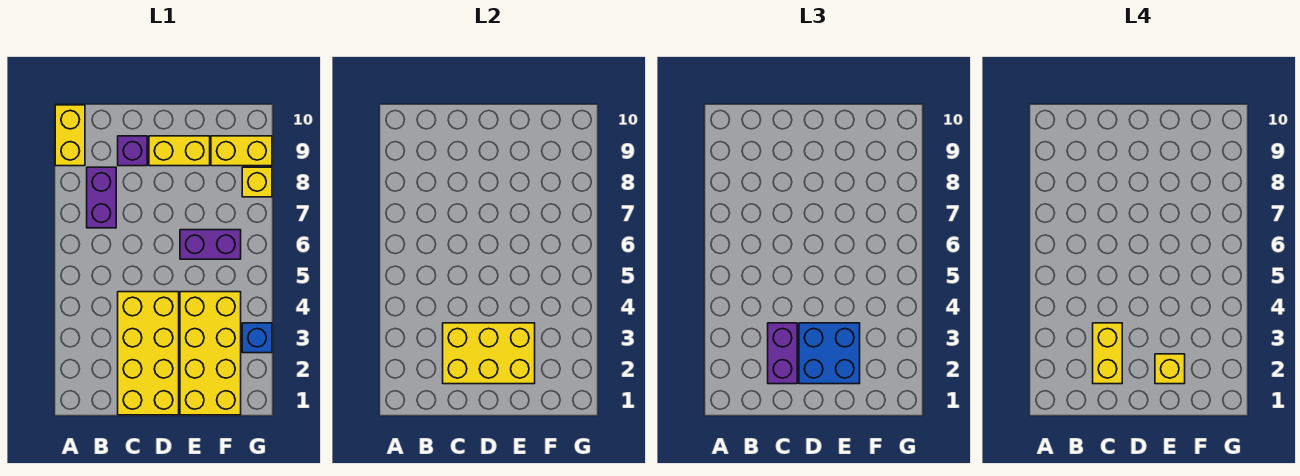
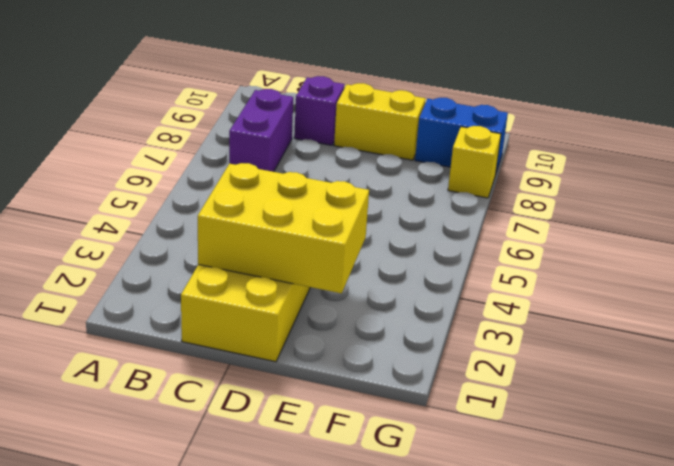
blue brick F9:G9 level 1 -> yellow brick F9:G9 level 1
none -> yellow brick A9:A10 level 1
none -> yellow brick E1:F4 level 1
none -> purple brick E6:F6 level 1

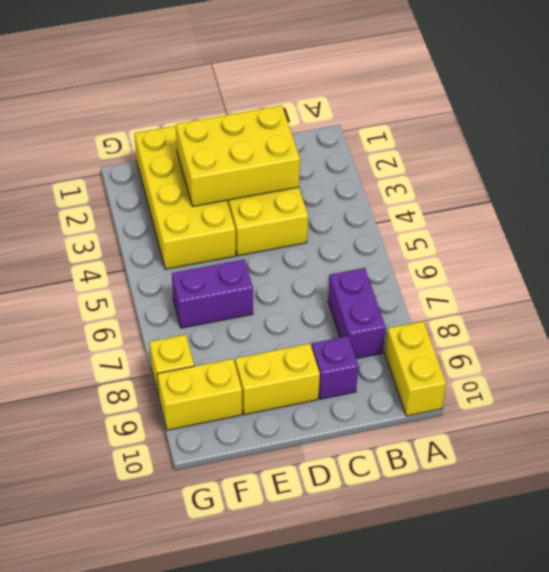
none -> blue brick G3 level 1
none -> purple brick C2:C3 level 3
none -> blue brick D2:E3 level 3

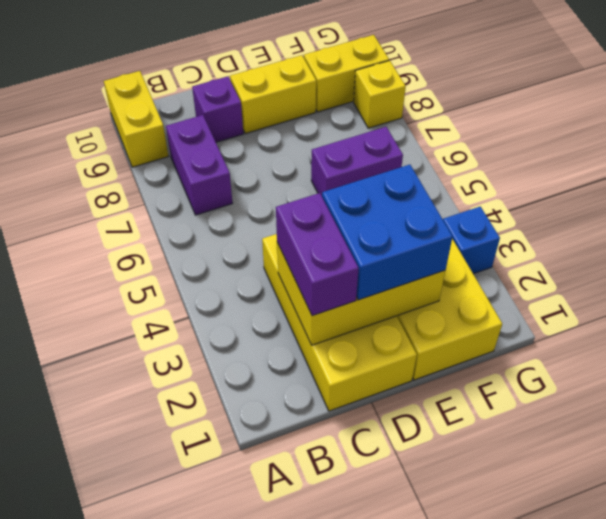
none -> yellow brick C2:C3 level 4
none -> yellow brick E2 level 4

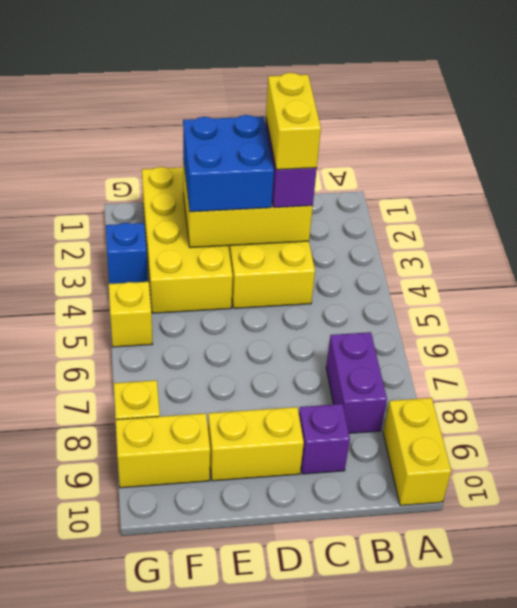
yellow brick G5 level 1 -> yellow brick E2 level 4
none -> purple brick E6:F6 level 1

